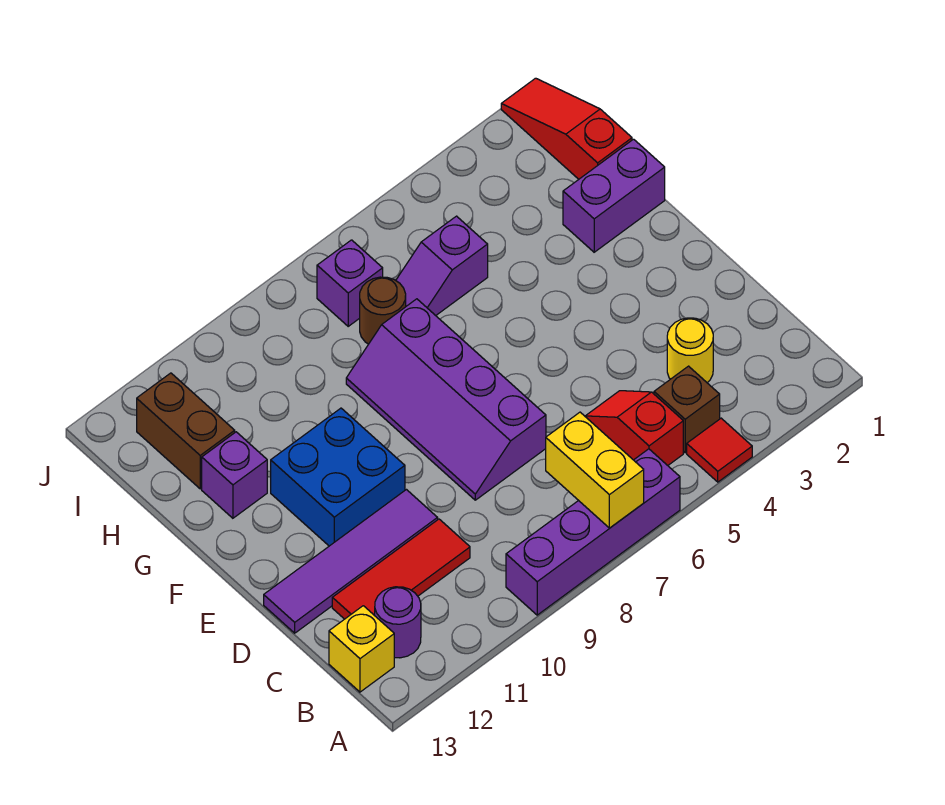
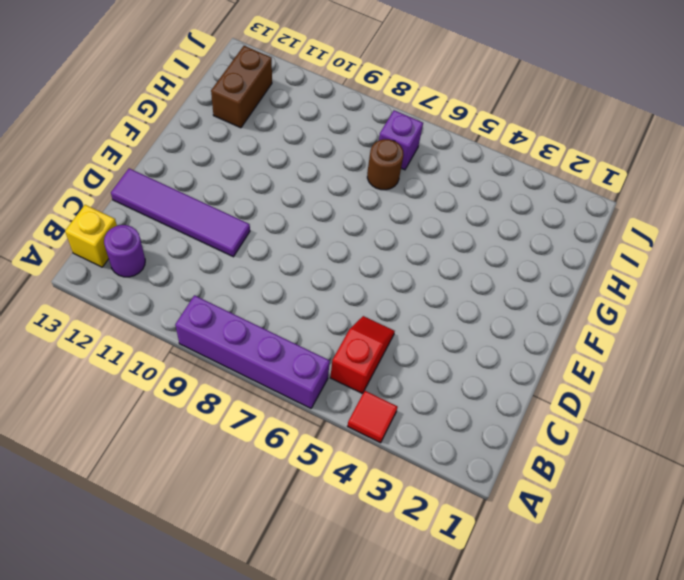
none -> brown brick B4 level 1
none -> yellow round brick C3 level 1
none -> red tile C10:C12 level 1

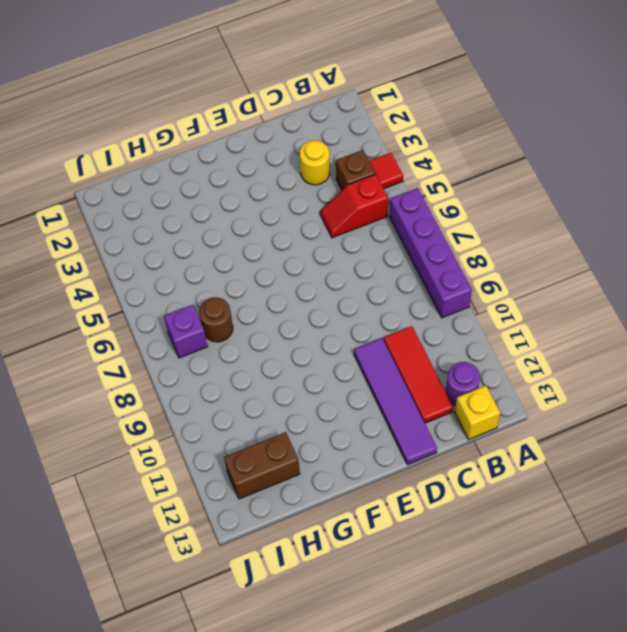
none -> purple slope D7:G8 level 1 top 7
none -> blue brick E10:F11 level 1
none -> purple brick G1:G2 level 1

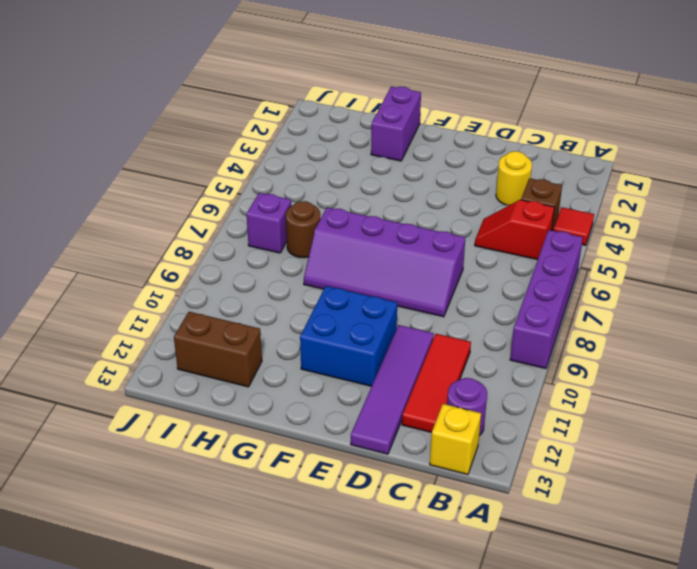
none -> purple brick G12 level 1
none -> red slope H1:J1 level 1 top H
none -> purple slope H5:H6 level 1 top 5

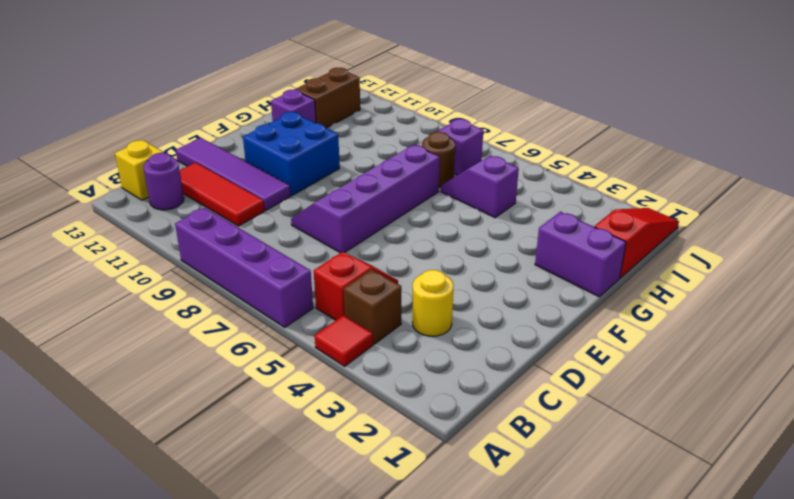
none -> yellow brick A7:B7 level 2

